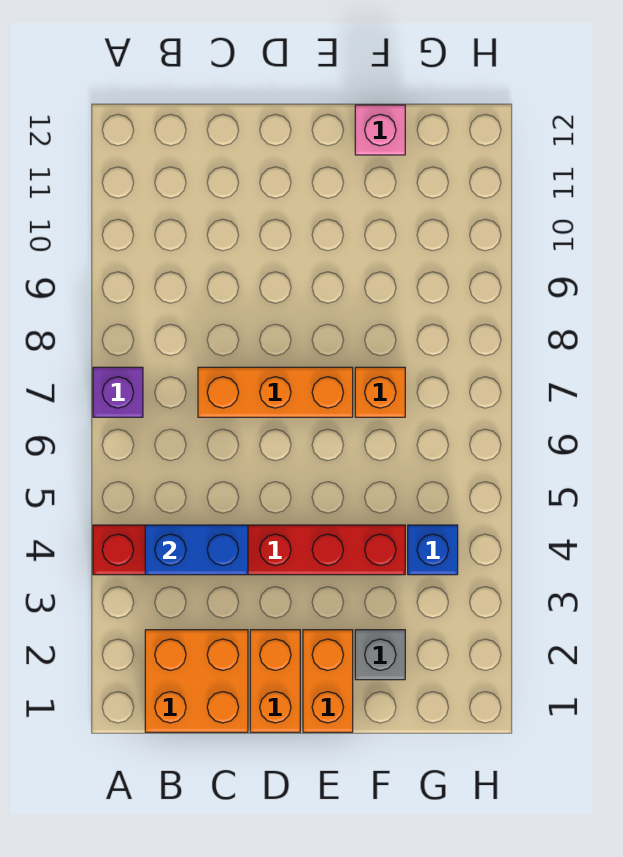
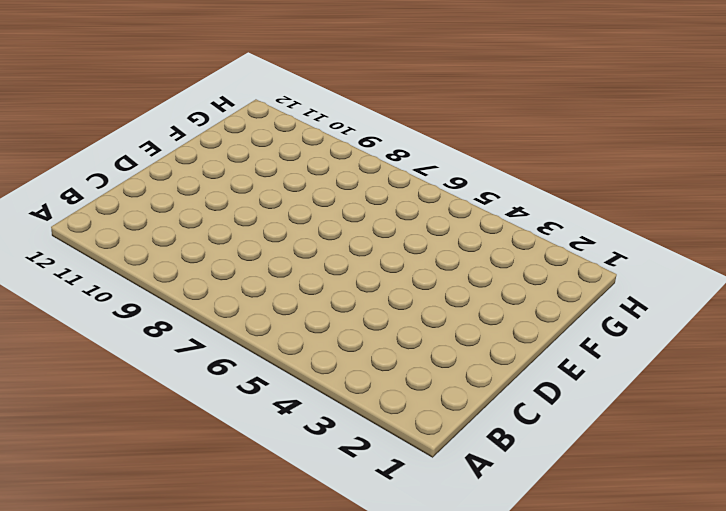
none -> red brick A4:F4 level 1
none -> purple brick A7 level 1

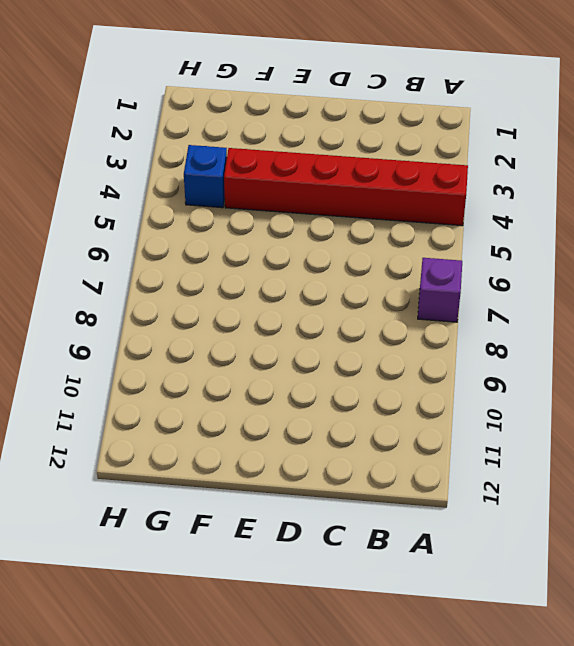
none -> orange brick B1:C2 level 1
none -> orange brick C7:E7 level 1

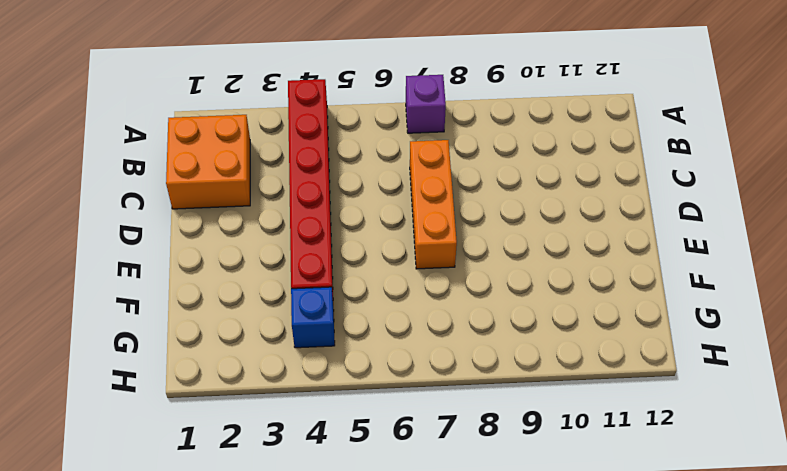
none -> orange brick D1:D2 level 1
none -> orange brick E1:E2 level 1

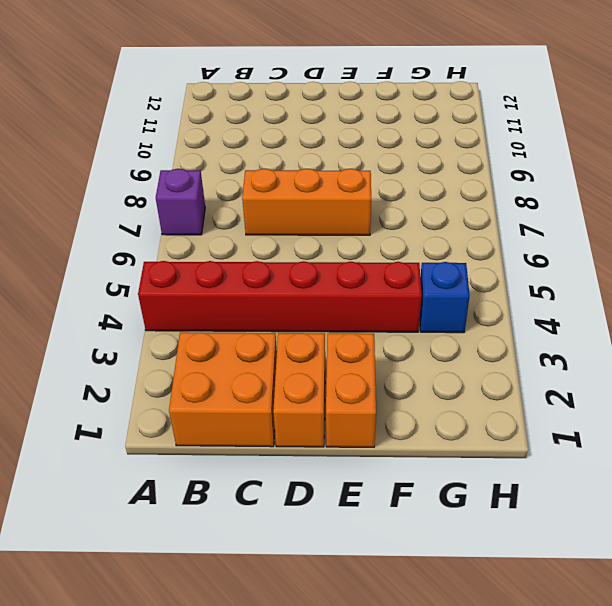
none -> grey brick F2 level 1
none -> orange brick F7 level 1

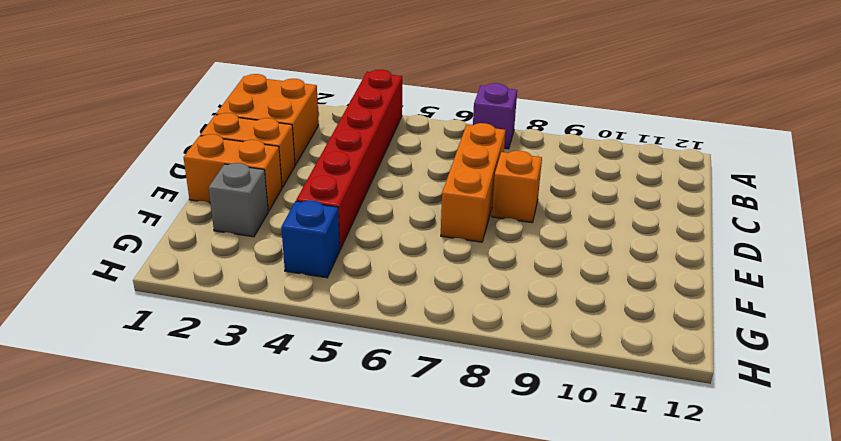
orange brick D8 level 1 -> orange brick F7 level 1
none -> pink brick F12 level 1
none -> blue brick B4:C4 level 2

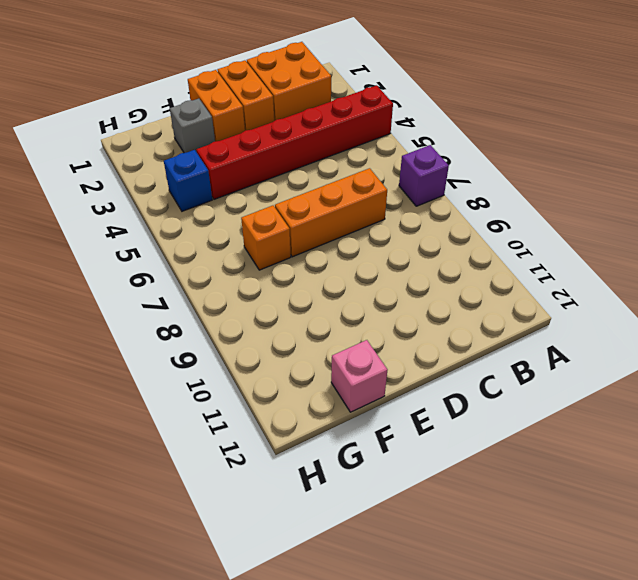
none -> blue brick B4:C4 level 2

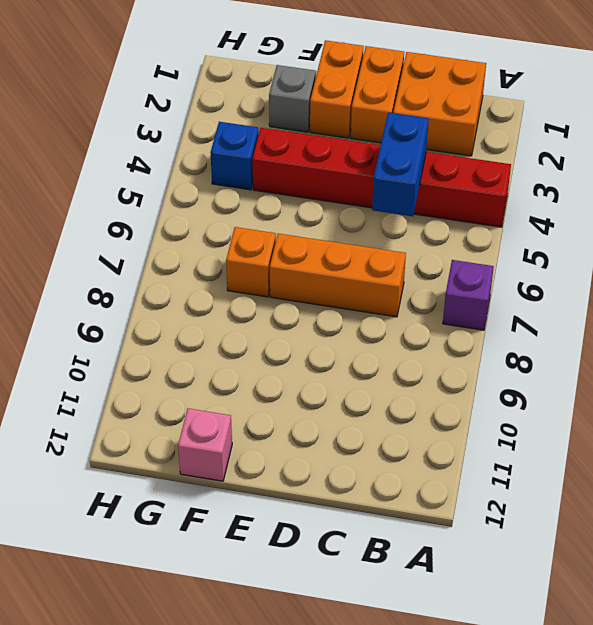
blue brick C4:C5 level 2 -> blue brick B4:C4 level 2

